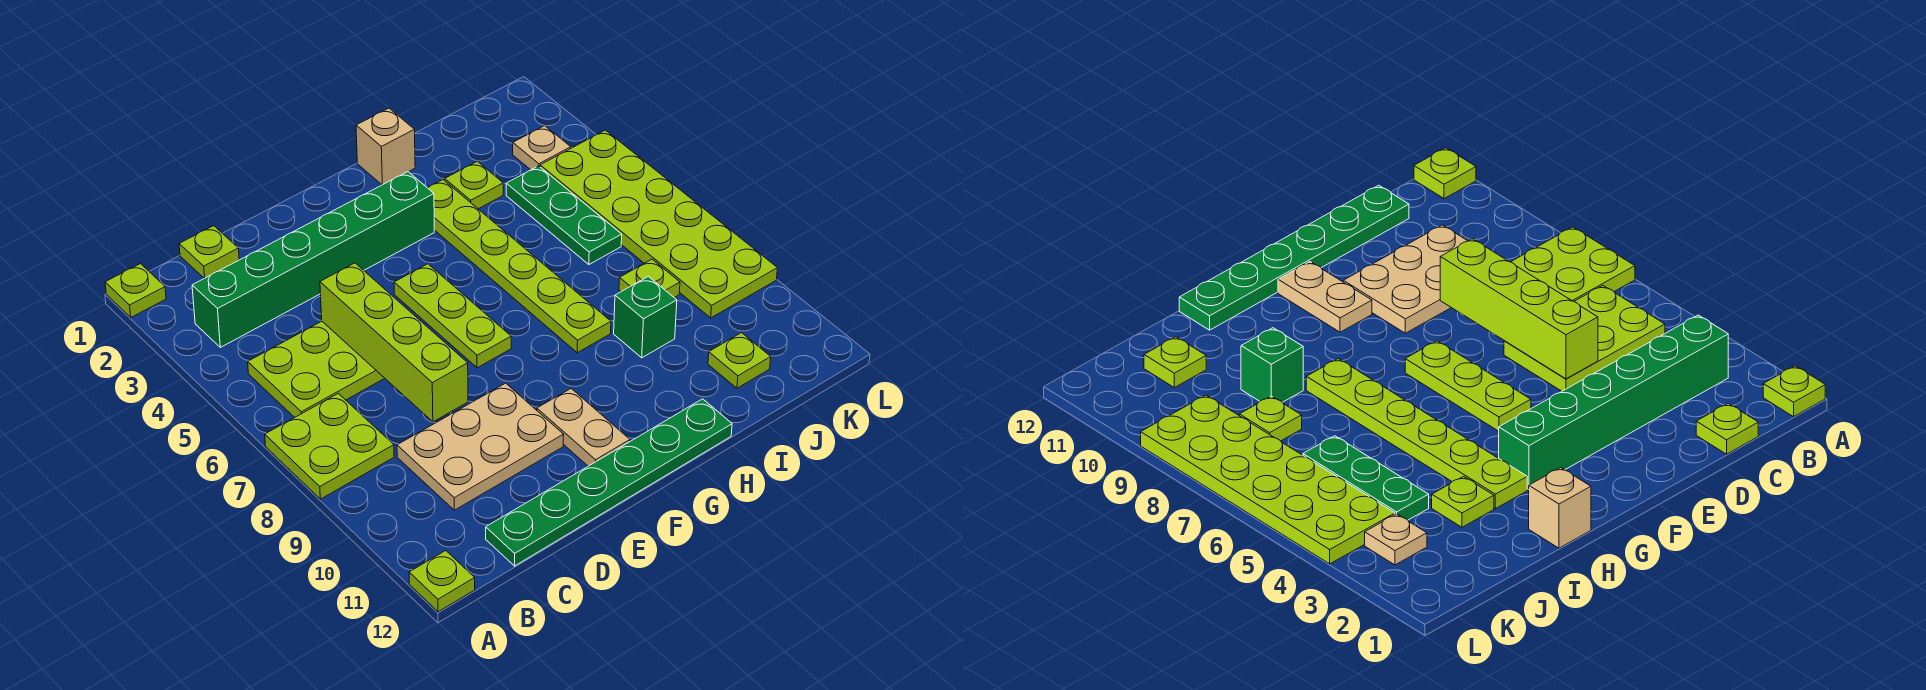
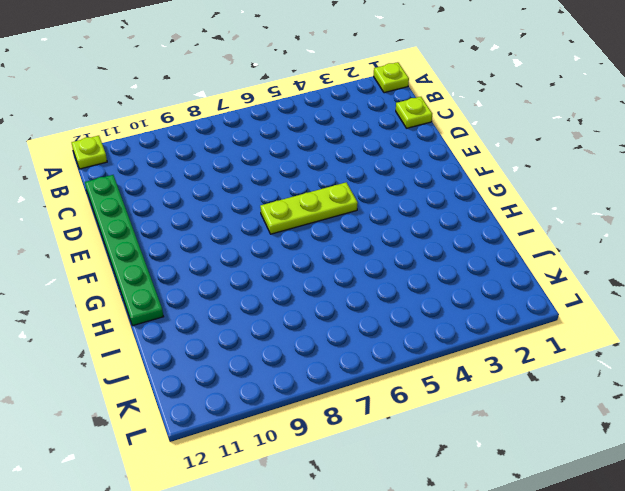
none -> lime plate A7:B8 level 1
none -> green brick B3:G3 level 1
none -> lime plate B5:D6 level 1

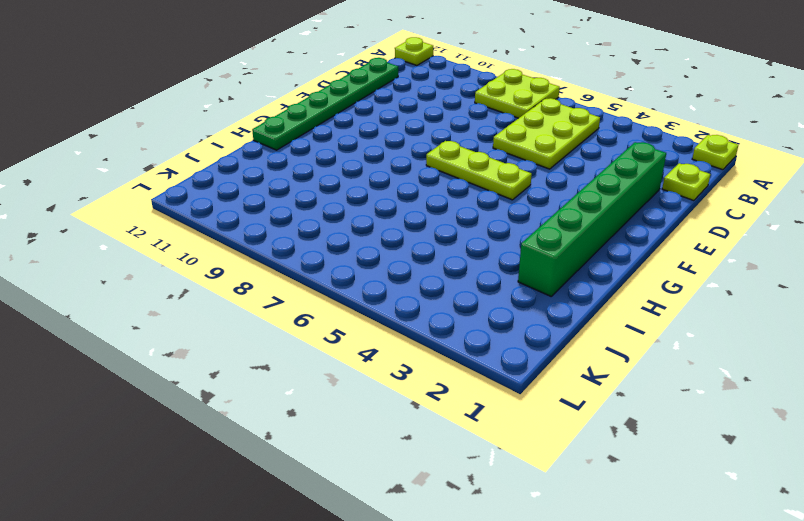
green brick D2:I2 level 1 -> green brick B3:G3 level 1
none -> tan plate C9:E10 level 1
none -> tan plate F10:F11 level 1
none -> tan brick H1 level 1

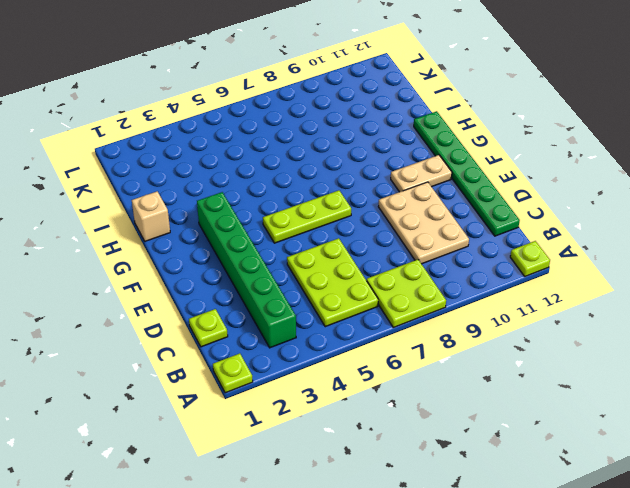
none -> lime plate H3:H8 level 1
none -> lime plate I3 level 1
none -> green brick I9 level 1

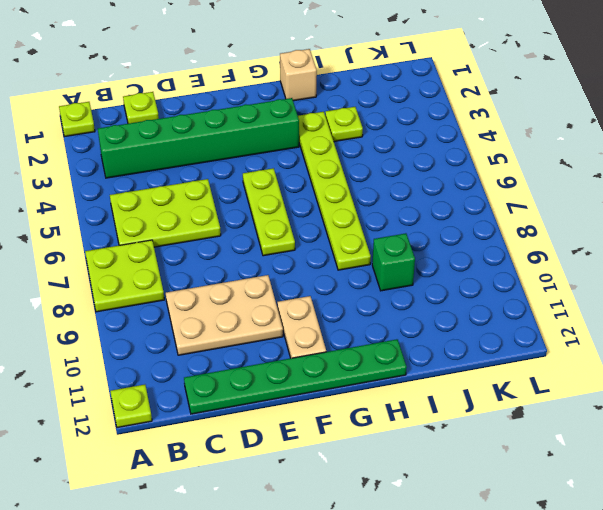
none -> green plate J4:J6 level 1
none -> lime plate J8 level 1
none -> lime plate J11 level 1

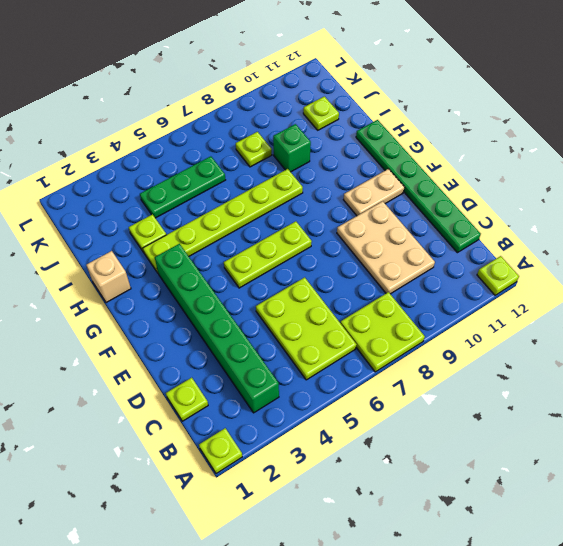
none -> tan plate K3 level 1
none -> lime plate K4:L9 level 1
none -> lime brick D5:D8 level 2

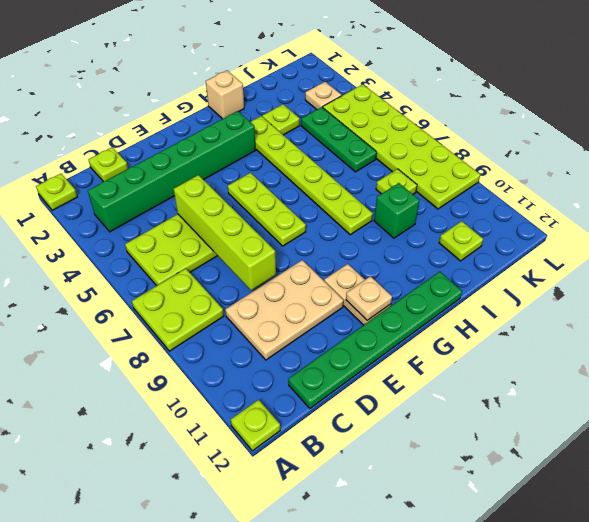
tan plate F11 level 2 -> none

